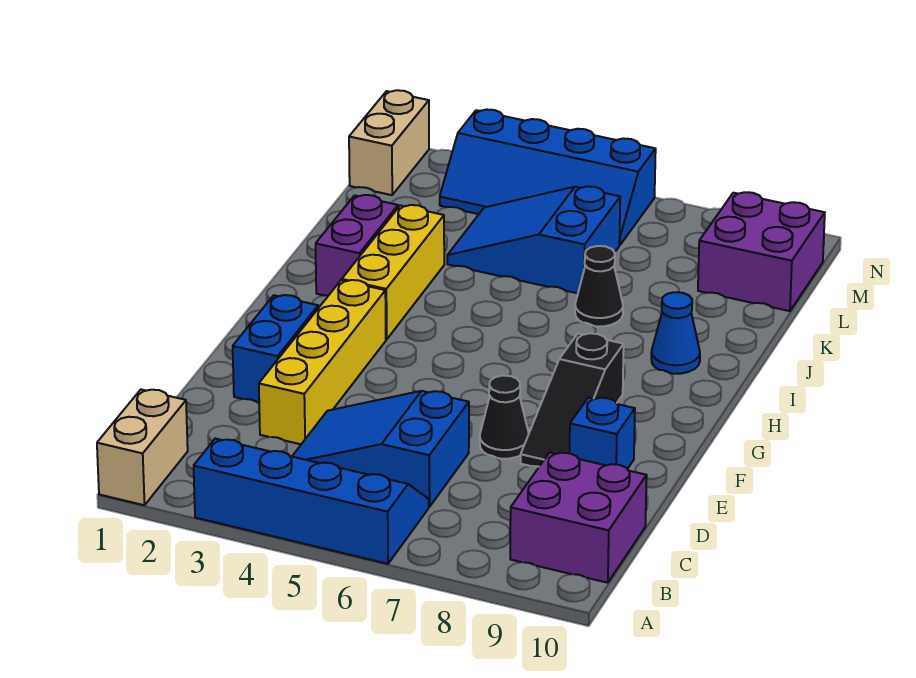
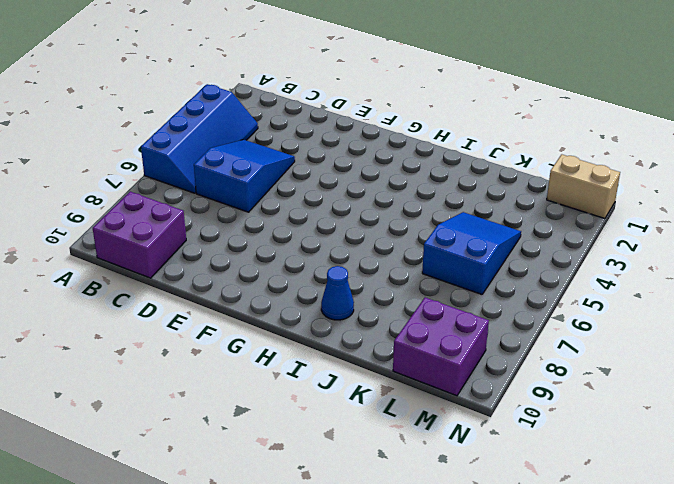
none -> tan brick A1:B1 level 1
none -> yellow brick D3:G3 level 1
none -> blue brick E2:F2 level 1

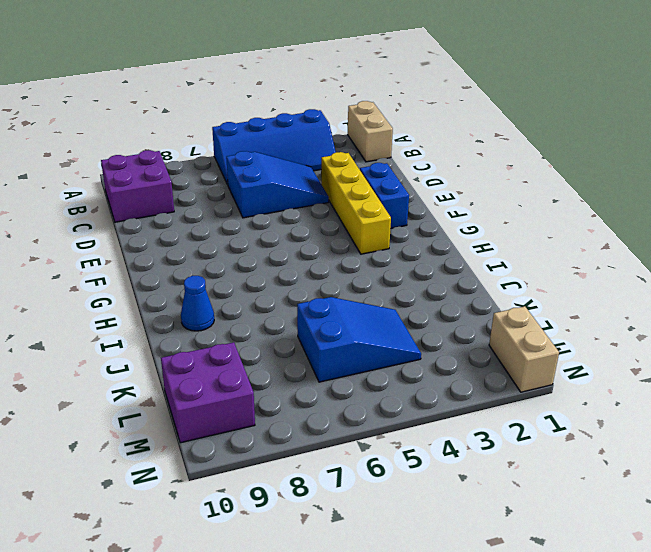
none -> black cone E7 level 1
none -> black slope E8:G8 level 1 top G
none -> blue brick E9 level 1

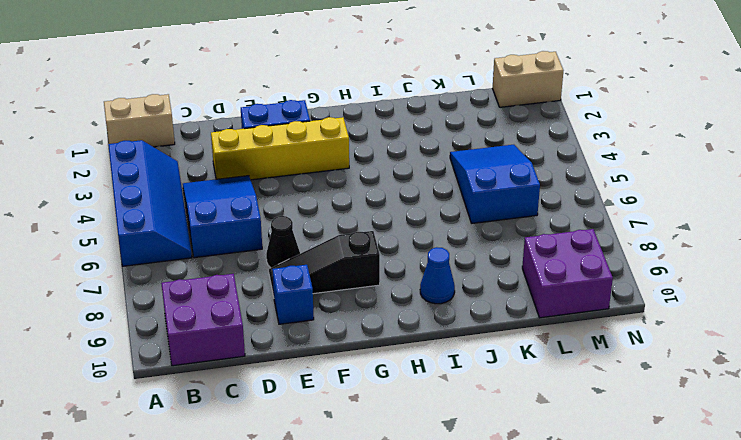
none -> yellow brick H3:J3 level 1
none -> purple brick I2:J2 level 1
none -> black cone J7 level 1

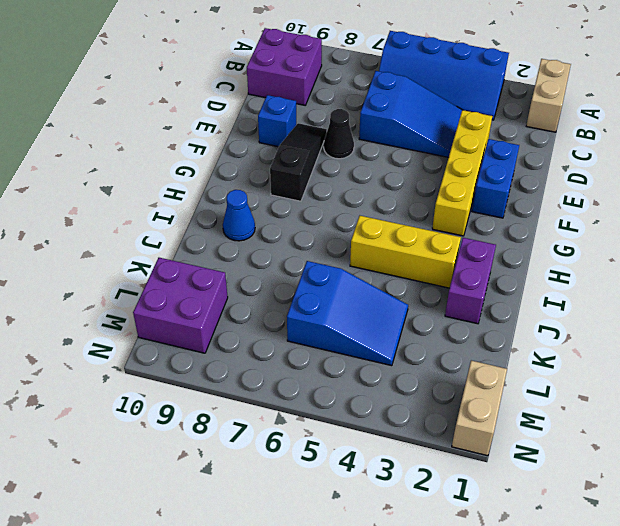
yellow brick I3:I5 level 1 -> yellow brick H3:J3 level 1
none -> black cone J7 level 1
none -> blue slope M3:N6 level 1 top N

